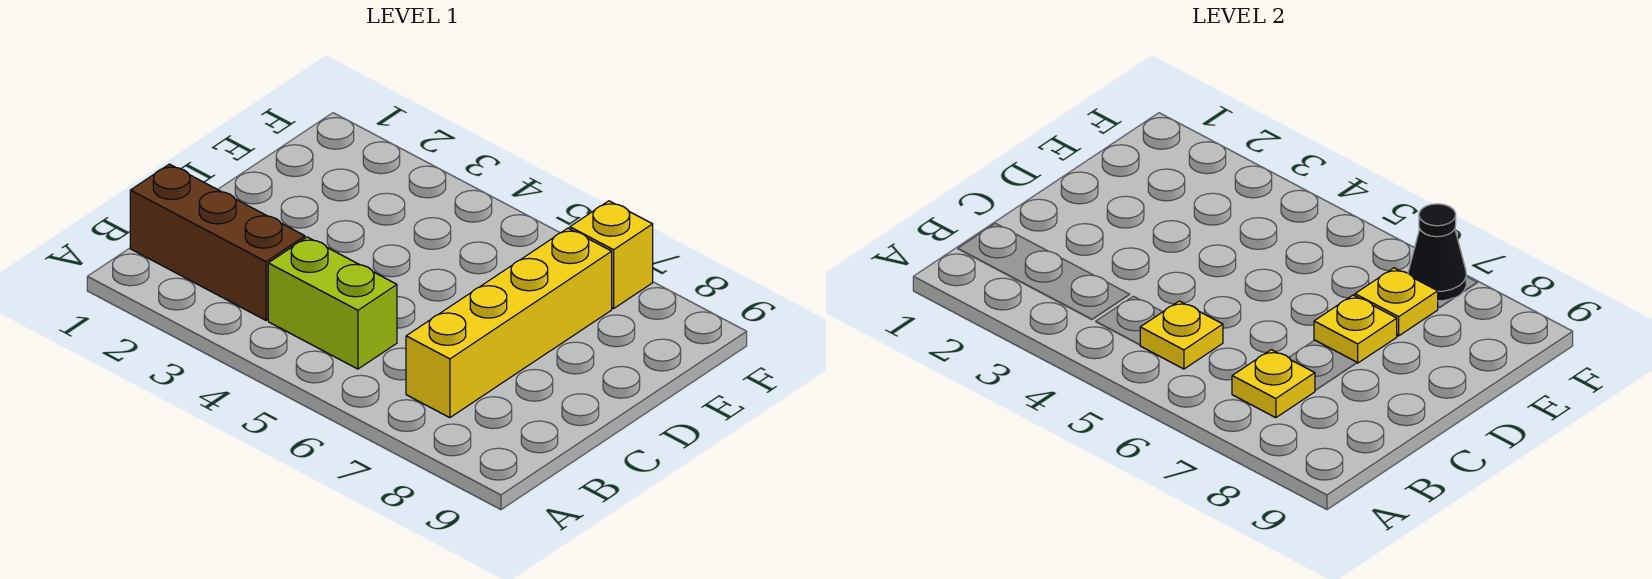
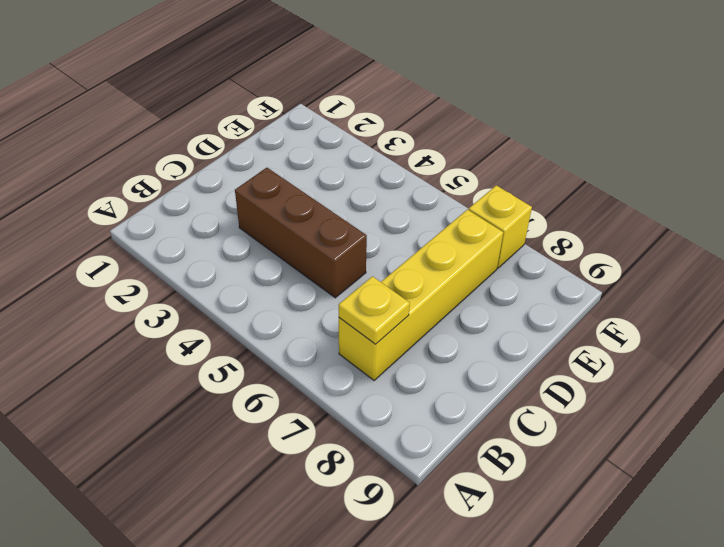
brown brick C3:C5 level 1 -> brown brick B1:B3 level 1
none -> lime brick B4:B5 level 1
none -> yellow plate B5 level 2

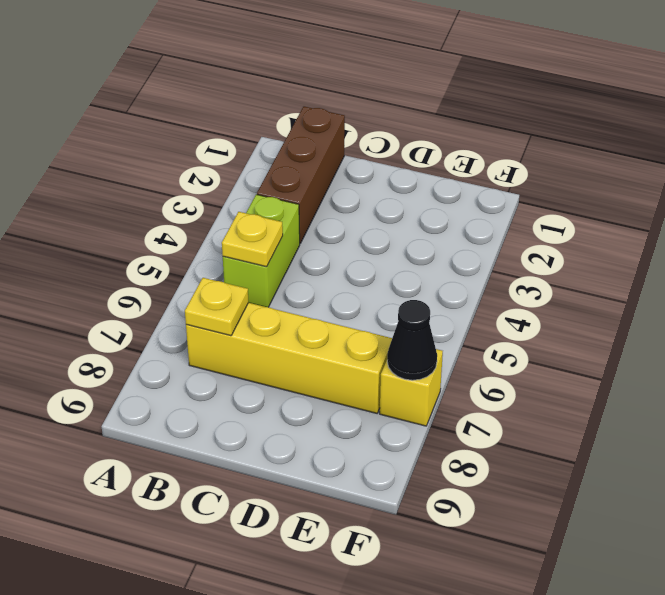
none -> yellow plate D7 level 2
none -> yellow plate E7 level 2

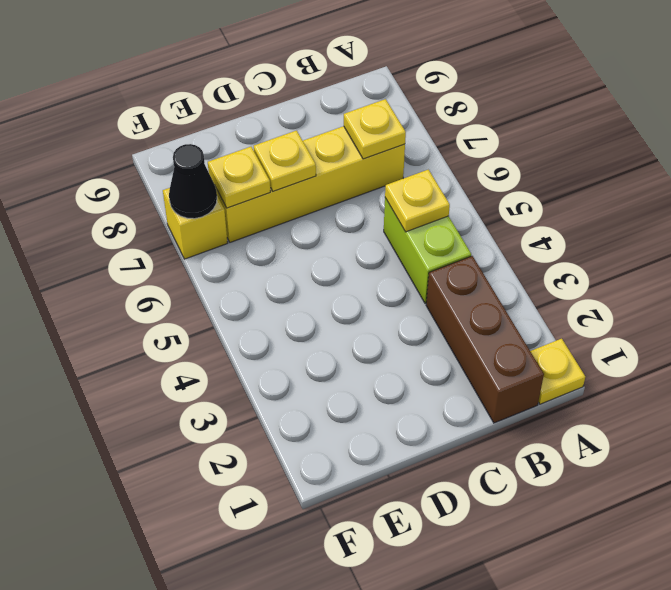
yellow plate A1 level 1 -> none

